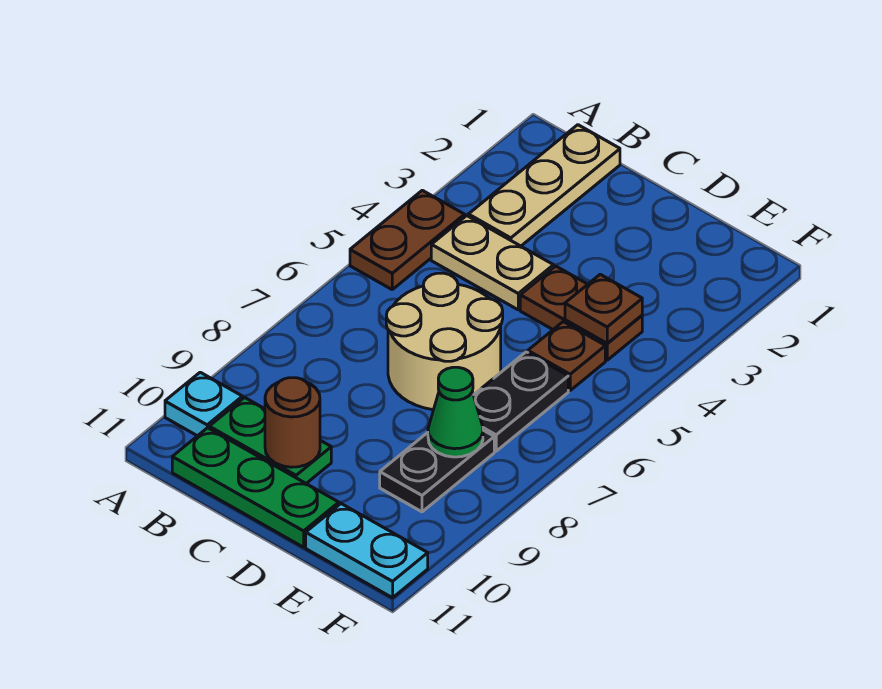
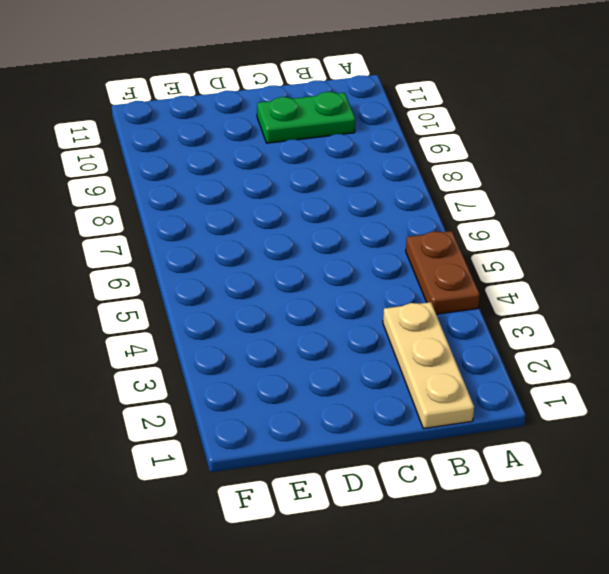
none -> cyan plate A10 level 1
none -> tan plate B4:C4 level 1
none -> green plate B11:D11 level 1

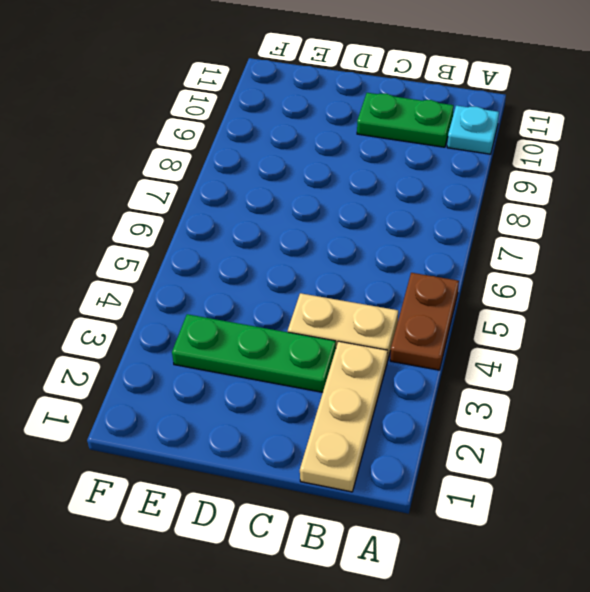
green plate C3:E3 level 1 -> green plate B11:D11 level 1
none -> tan round brick C6:D7 level 1
none -> brown plate D4:E4 level 1
none -> brown plate E5 level 1

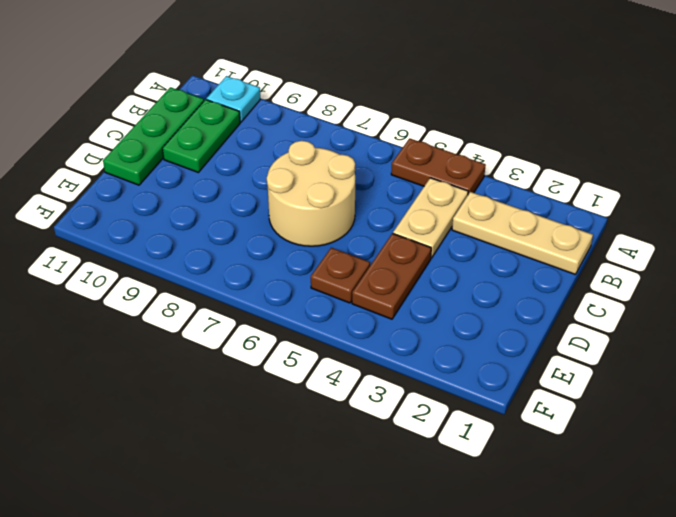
none -> black plate E6:E7 level 1
none -> black plate E8:E9 level 1
none -> cyan plate E11:F11 level 1

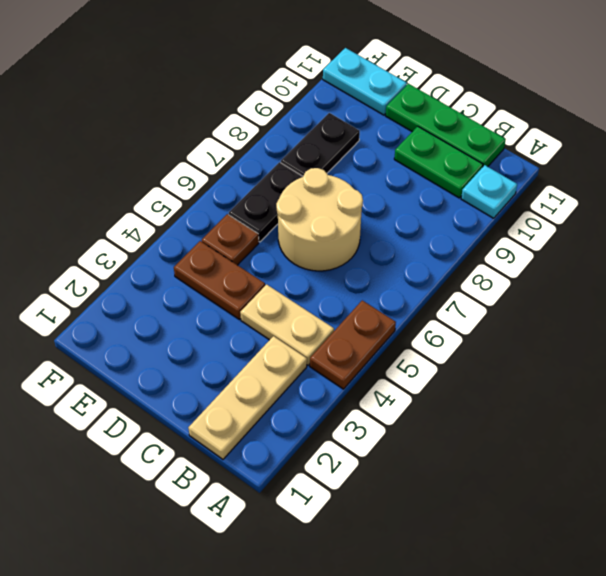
none -> brown round brick C10 level 2
none -> brown plate E4 level 2
none -> green cone E8 level 2

